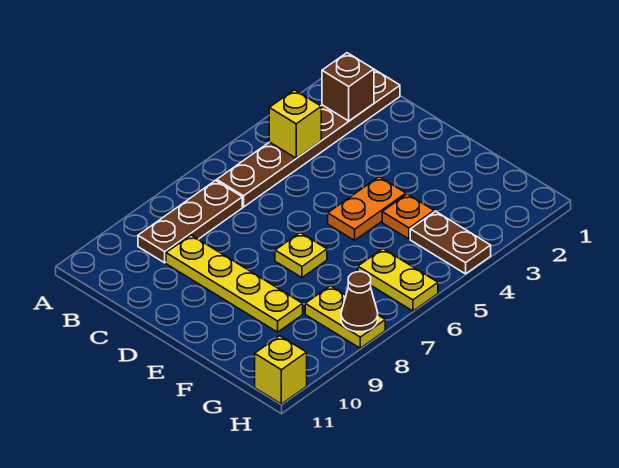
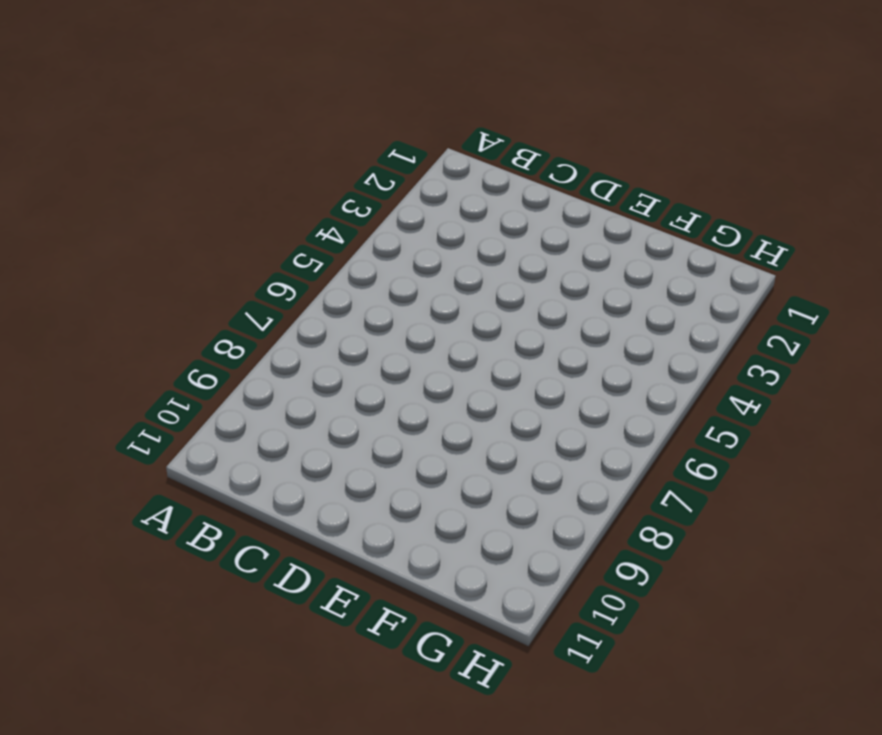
none -> brown plate B1:B6 level 1
none -> brown plate B7:B9 level 1
none -> yellow plate C9:F9 level 1

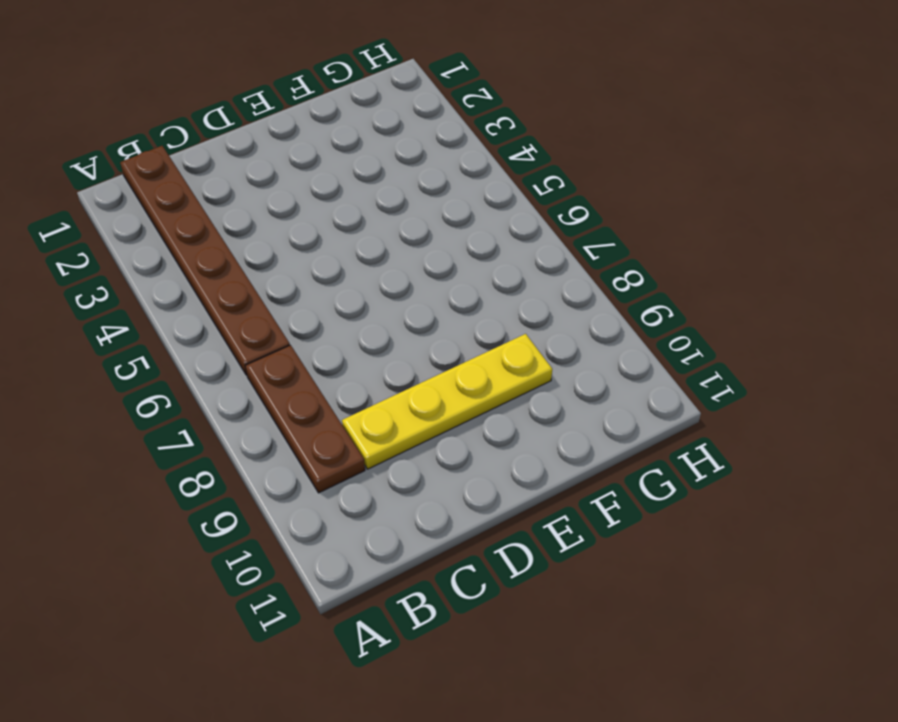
none -> orange plate E4:E5 level 1
none -> yellow plate E7 level 1
none -> orange plate F4 level 1

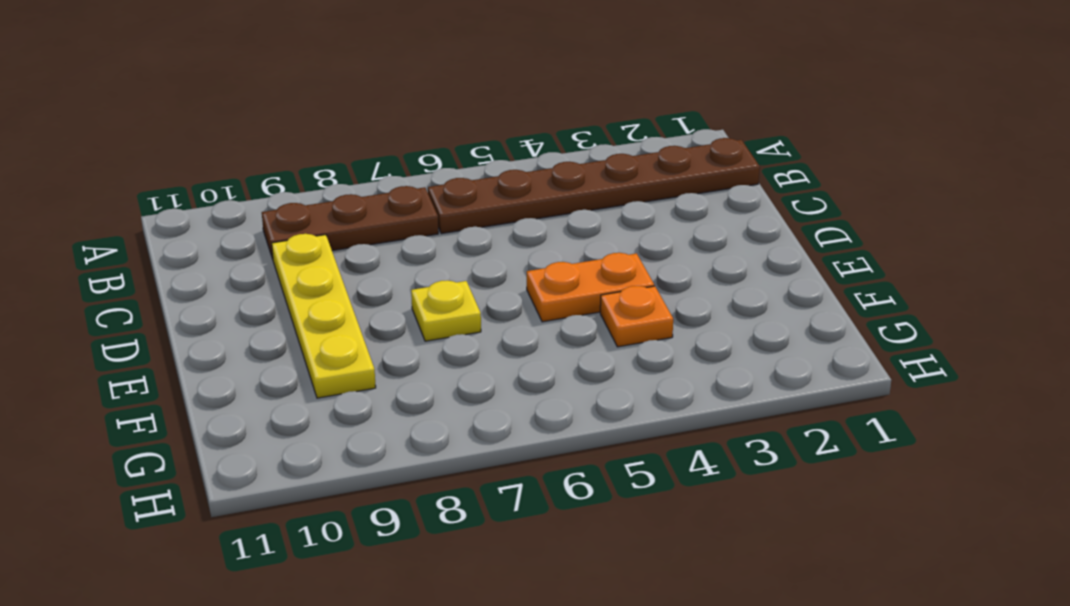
none -> brown plate G4:H4 level 1
none -> yellow plate G6:H6 level 1
none -> yellow plate G8:H8 level 1

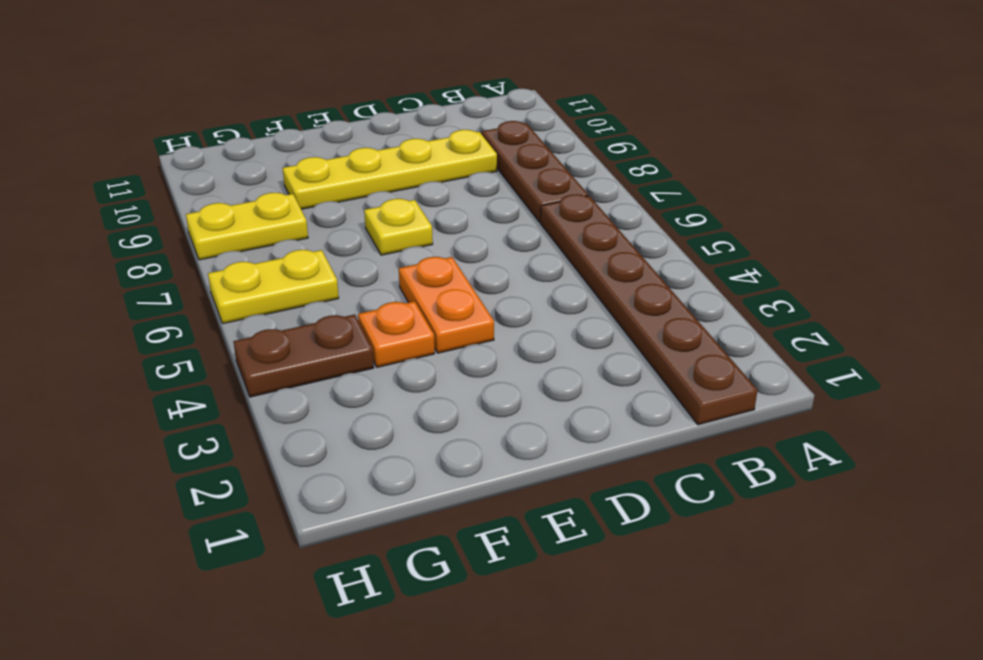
none -> yellow brick H11 level 1
none -> brown brick B2 level 2
none -> yellow brick B4 level 2

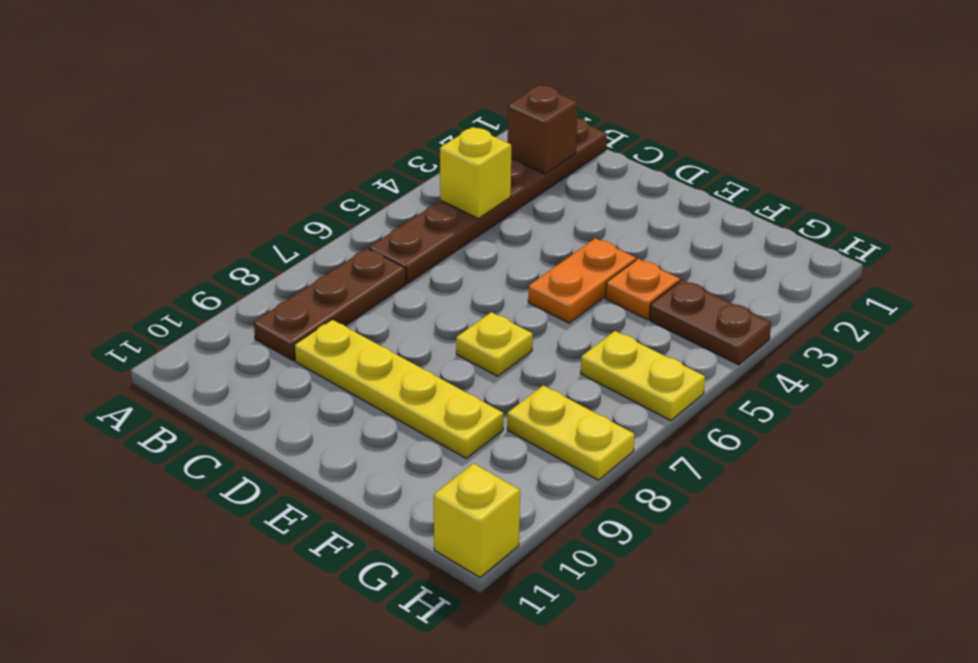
none -> brown cone H8 level 2

